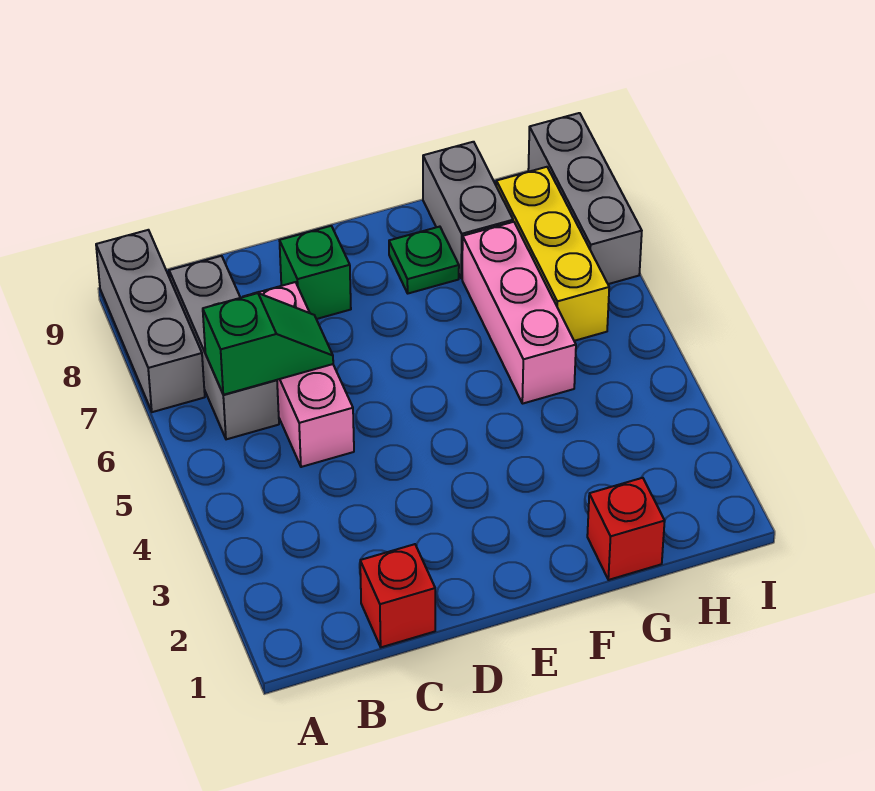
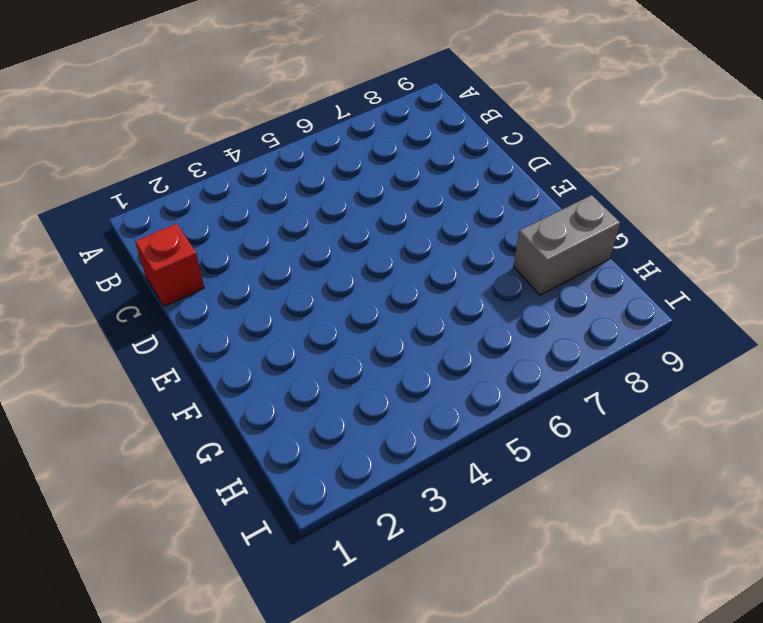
none -> grey brick A7:A9 level 1
none -> grey brick B6:B8 level 1
none -> pink brick C5:C7 level 1

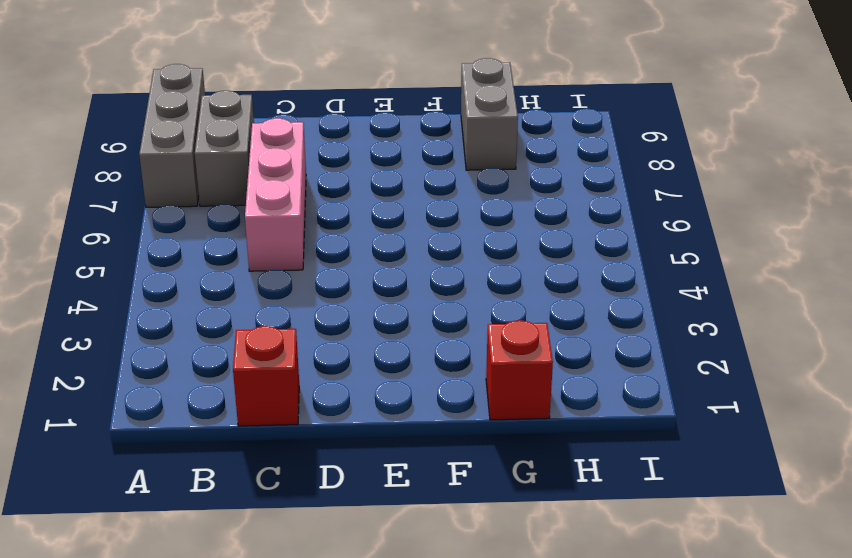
grey brick B7:B8 level 1 -> grey brick B6:B8 level 1
none -> green brick D8 level 1
none -> green plate F8 level 1
none -> pink brick G5:G7 level 1

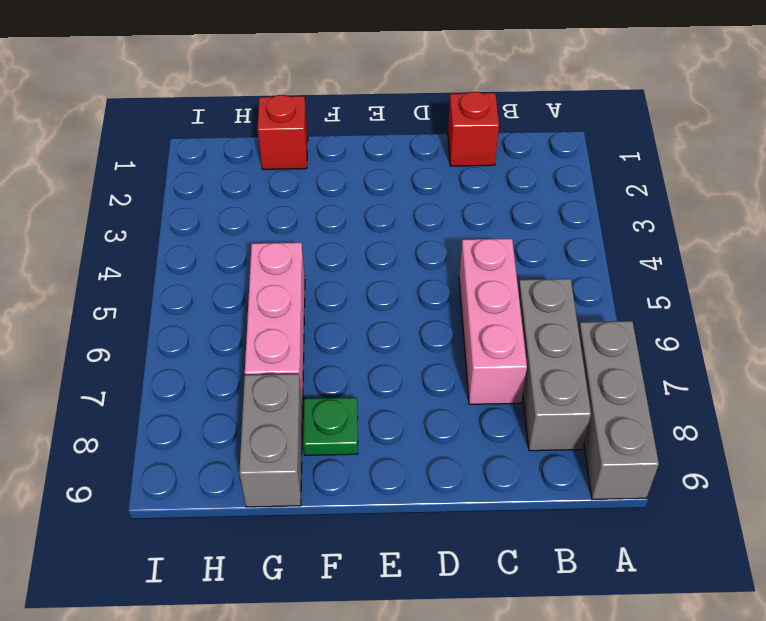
none -> green brick D8 level 1
none -> yellow brick H6:H8 level 1
none -> grey brick I7:I9 level 1

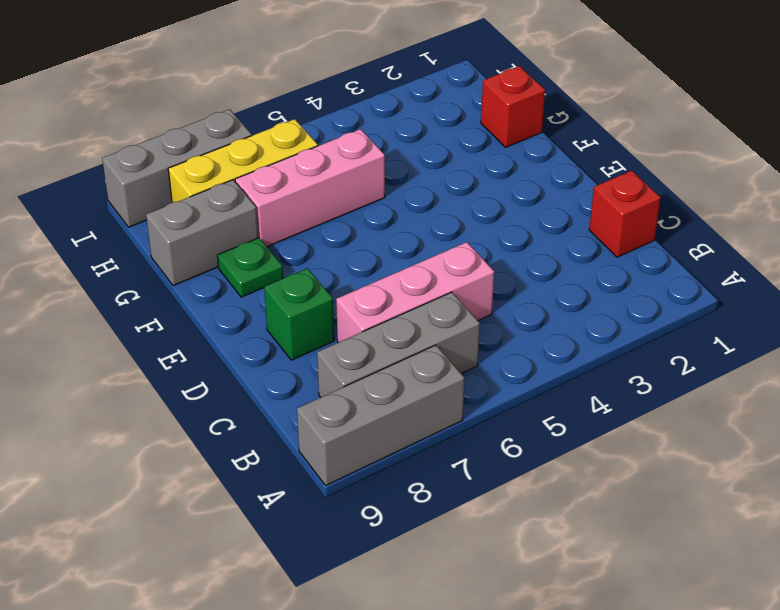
none -> green slope B6:C6 level 2 top B

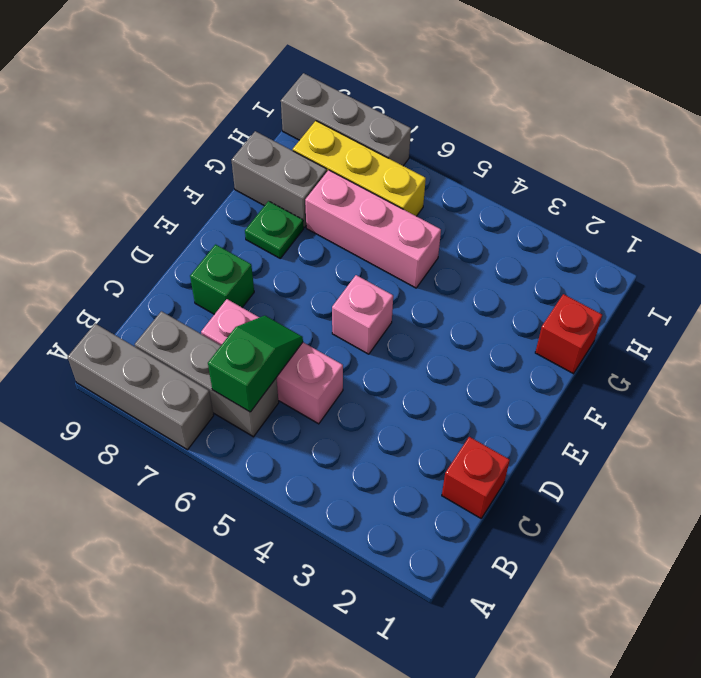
pink brick E5 level 1 -> none

